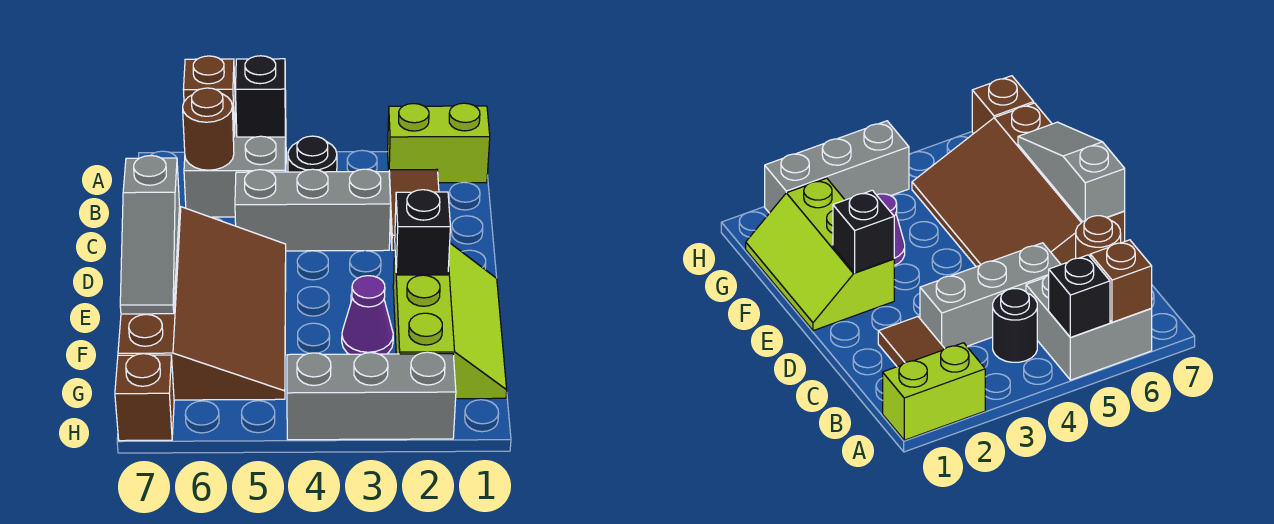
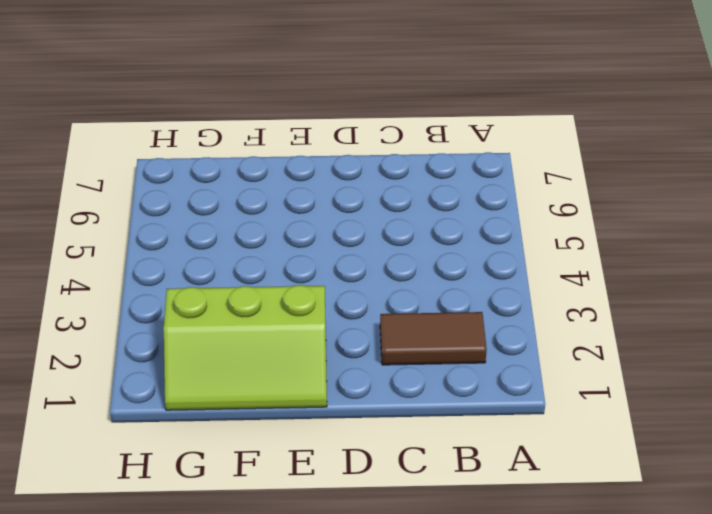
none -> lime brick A1:A2 level 1
none -> grey brick A5:B6 level 1
none -> black round brick B4 level 1

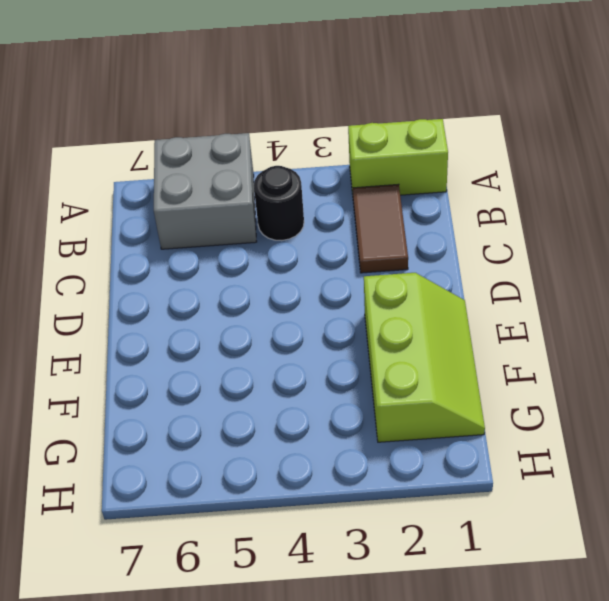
none -> grey brick C3:C5 level 1
none -> brown slope D5:G7 level 1 top 7
none -> purple cone F3 level 1

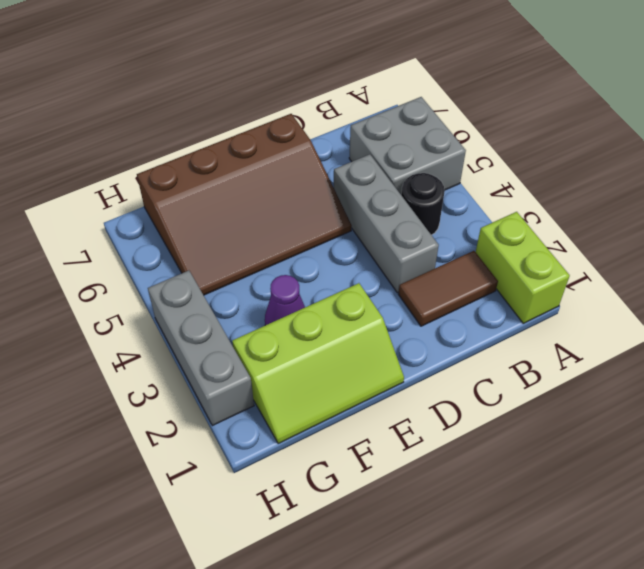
none -> brown brick H7 level 1
none -> black brick A5 level 2
none -> brown brick A6 level 2

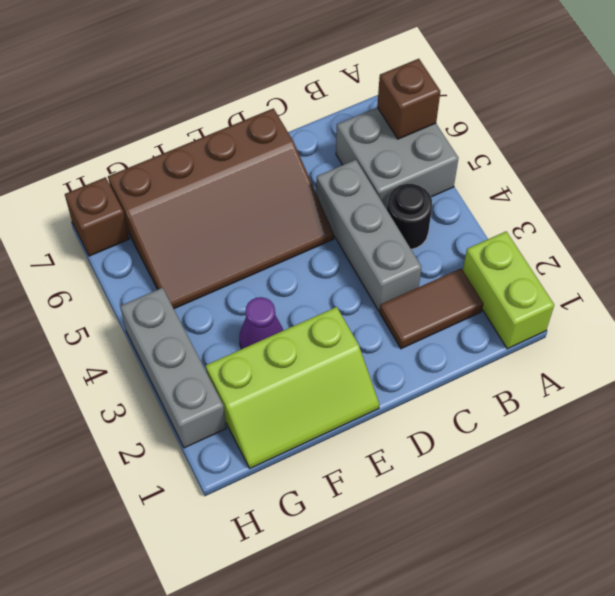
none -> black brick A5 level 2
none -> brown round brick B6 level 2
none -> grey slope D7:F7 level 2 top D

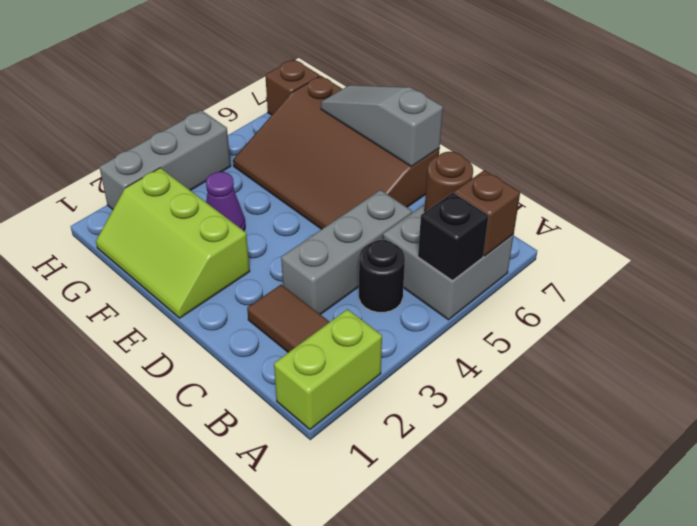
none -> black brick E2 level 2

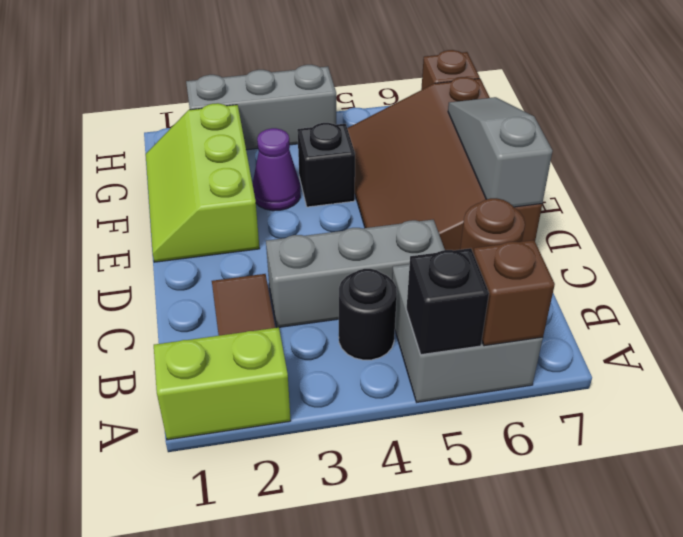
black brick F4 level 1 -> black brick E2 level 2

